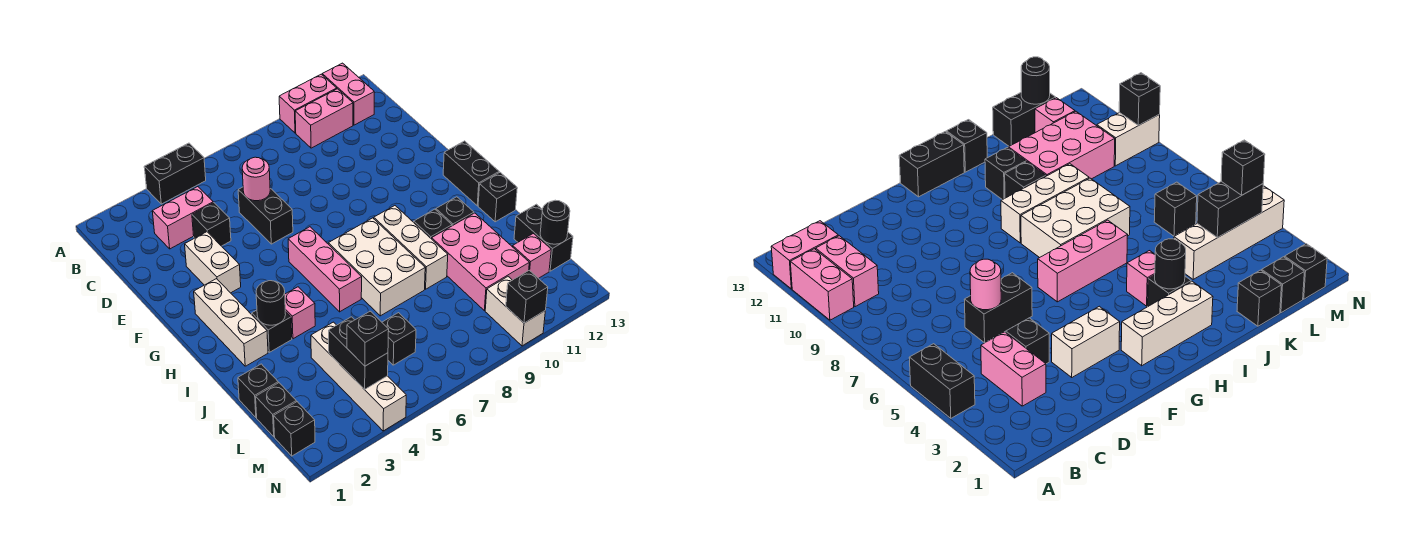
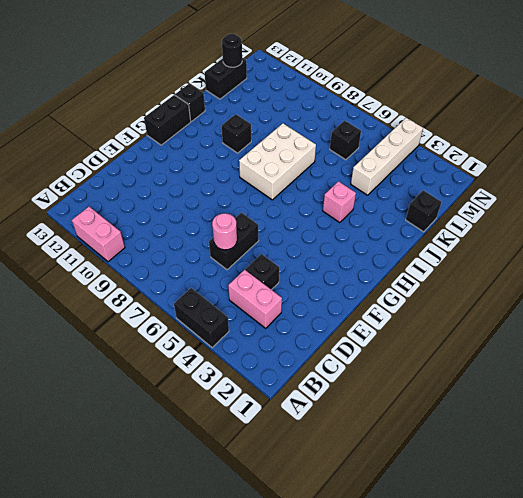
none -> pink brick A12:B12 level 1
none -> pink brick B10:B11 level 1
none -> white brick E3:F3 level 1
none -> white brick G2:I2 level 1

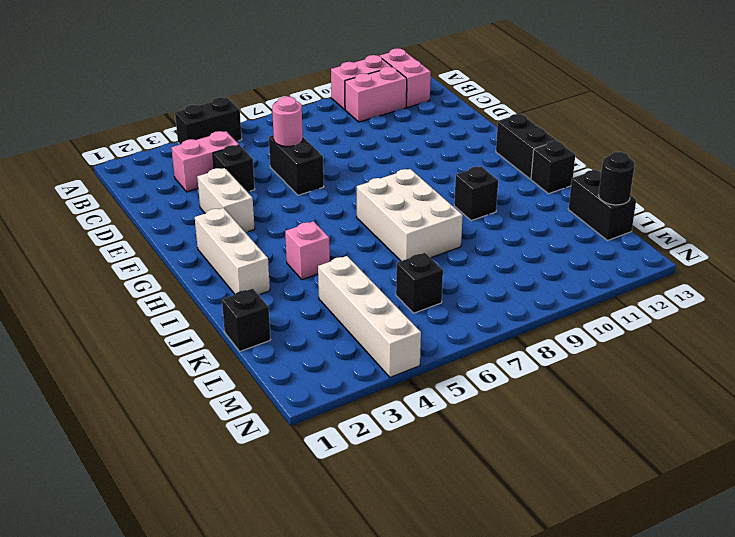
none -> pink brick G6:I6 level 1
none -> white brick H9:J9 level 1
none -> black brick I3 level 1
none -> black brick I11 level 1

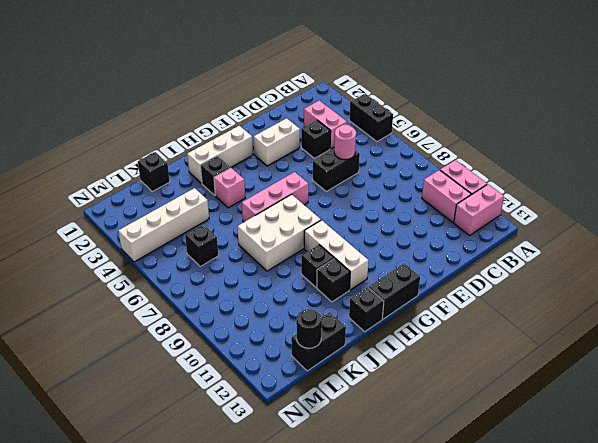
white brick H9:H11 level 1 -> white brick H9:J9 level 1
none -> pink brick J10:L11 level 1
none -> black brick L1 level 1
none -> pink brick L12 level 1
none -> black brick M1 level 1

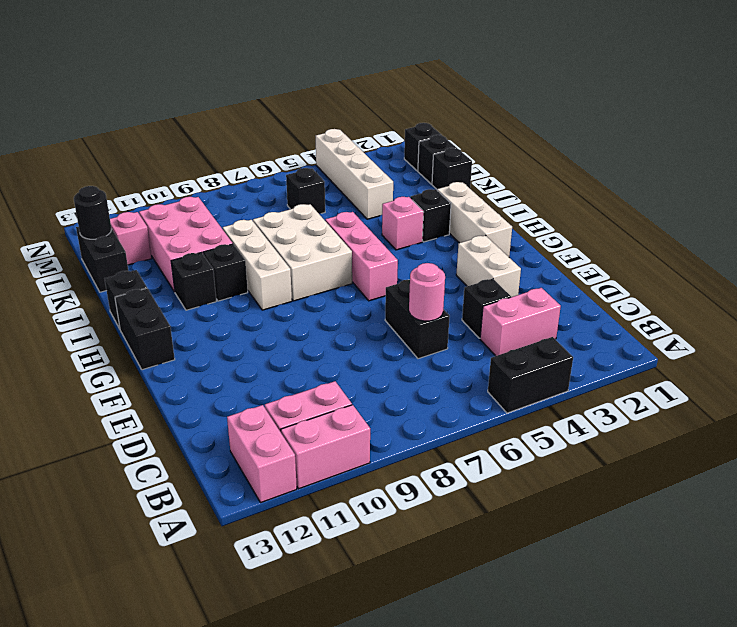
none -> white brick M10:N10 level 1
none -> black round brick I3 level 2
none -> black brick L4:M4 level 2
none -> black brick N10 level 2

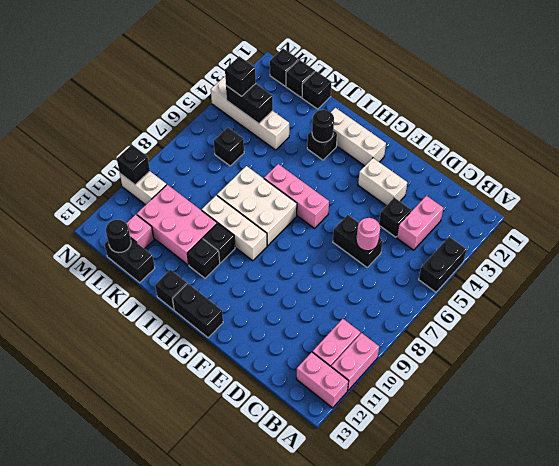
none -> pink brick I4 level 1

